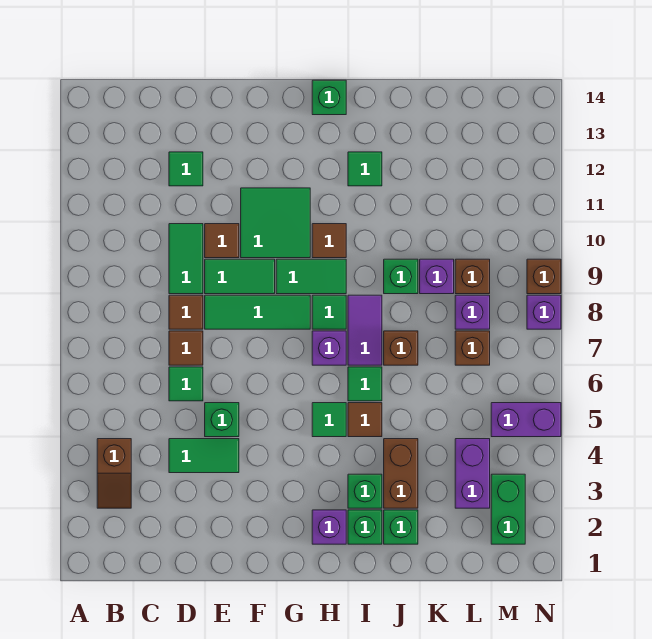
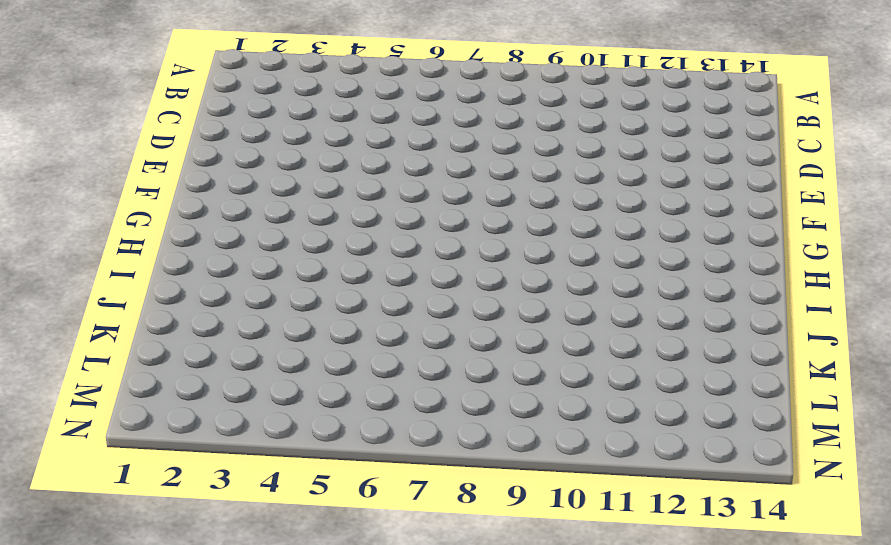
none -> brown slope B3:B4 level 1 top 4
none -> green tile D4:E4 level 1
none -> green tile D6 level 1
none -> brown tile D7 level 1

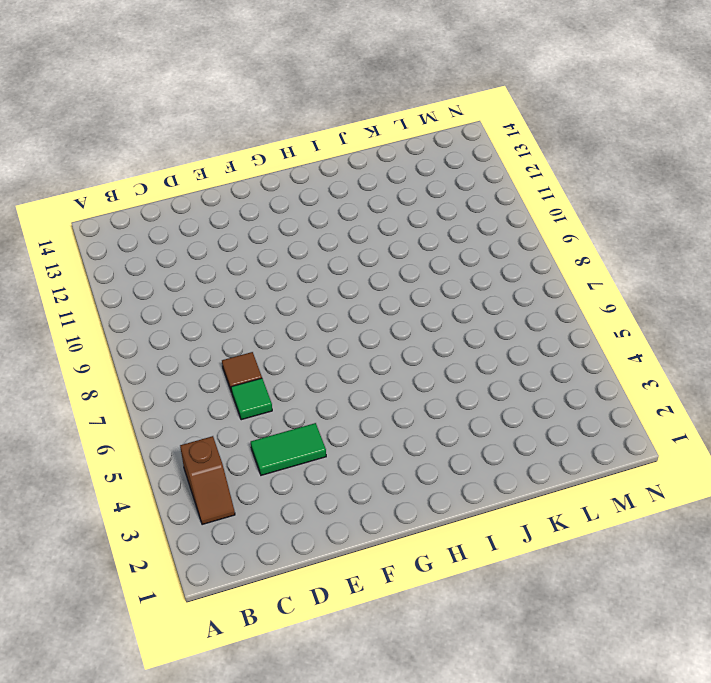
none -> brown tile D8 level 1
none -> green tile D9:D10 level 1
none -> green tile D12 level 1
none -> green brick E5 level 1

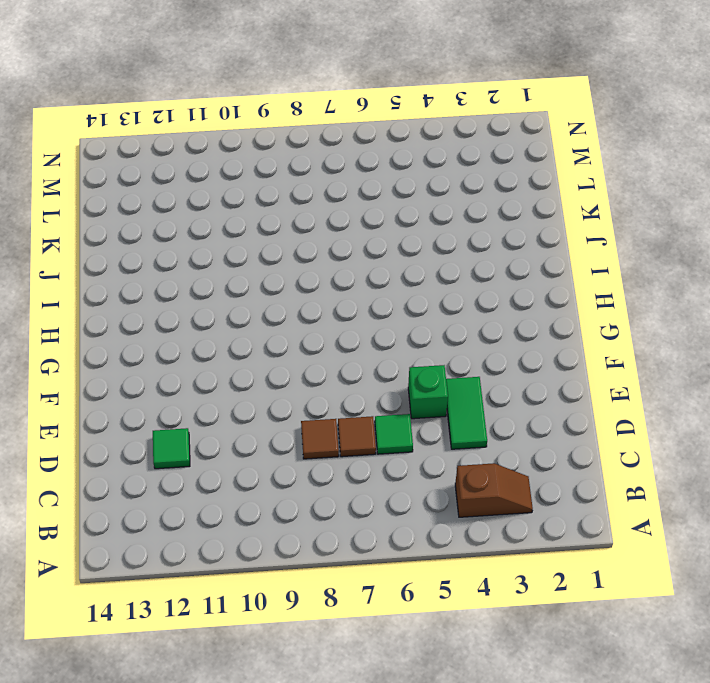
none -> green tile D9:D10 level 1
none -> green tile E8:G8 level 1
none -> green tile E9:F9 level 1
none -> brown tile E10 level 1

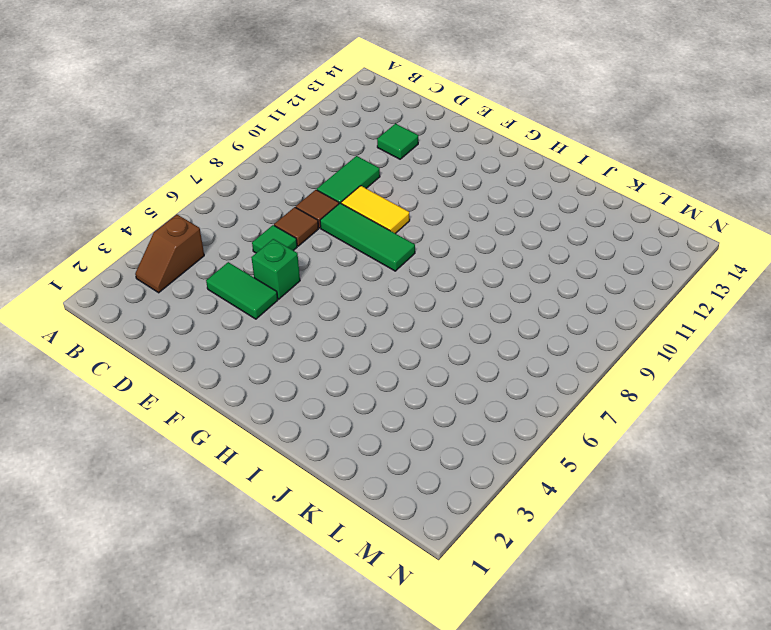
yellow tile E9:F9 level 1 -> green tile E9:F9 level 1
none -> brown tile E10 level 1
none -> green tile F10:G11 level 1
none -> green tile G9:H9 level 1
none -> purple brick H2 level 1

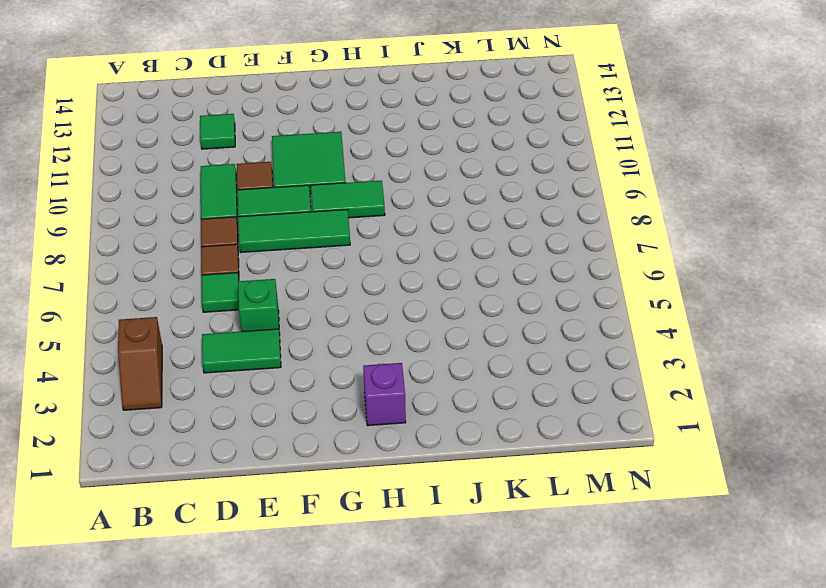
none -> green tile H5 level 1
none -> purple brick H7 level 1
none -> green tile H8 level 1
none -> brown tile H10 level 1

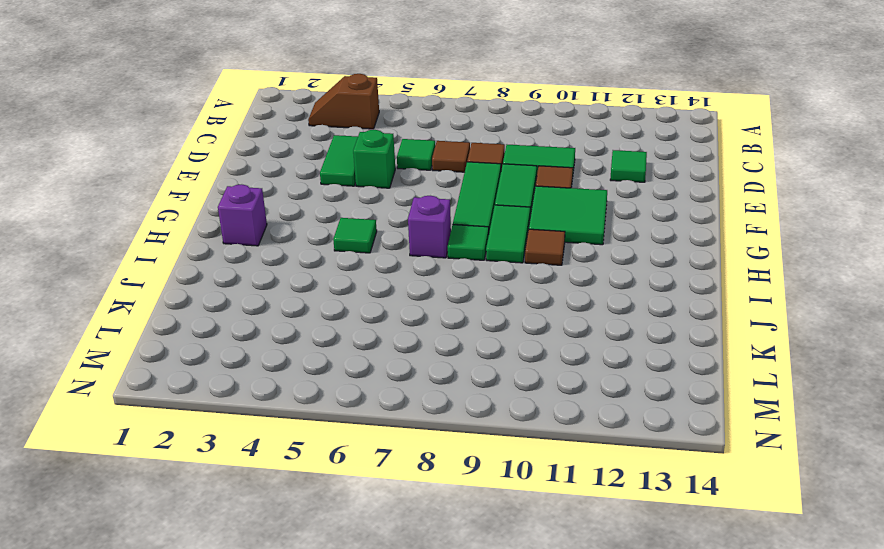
none -> green brick H14 level 1
none -> green brick I2 level 1
none -> green brick I3 level 1
none -> brown tile I5 level 1

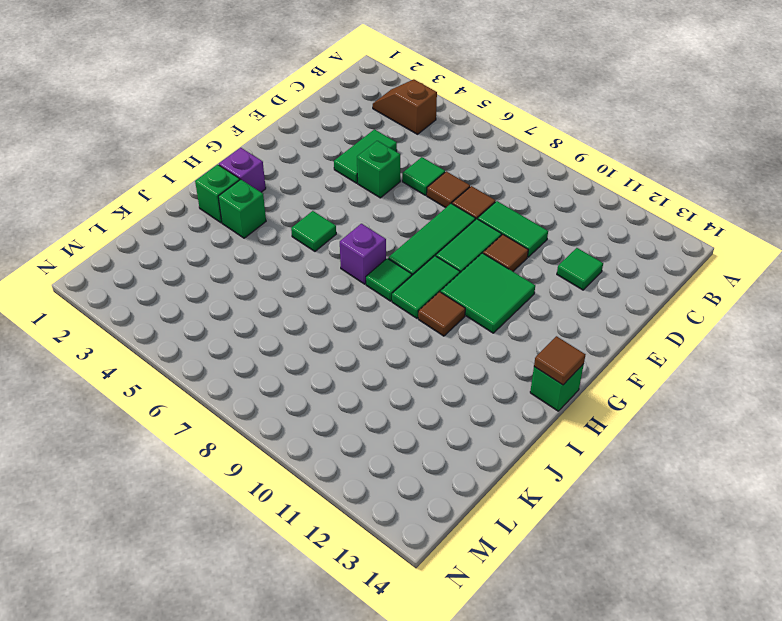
brown tile H14 level 2 -> brown tile I5 level 1
none -> green tile I6 level 1
none -> purple tile I7:I8 level 1
none -> green tile I12 level 1
none -> green brick J2 level 1

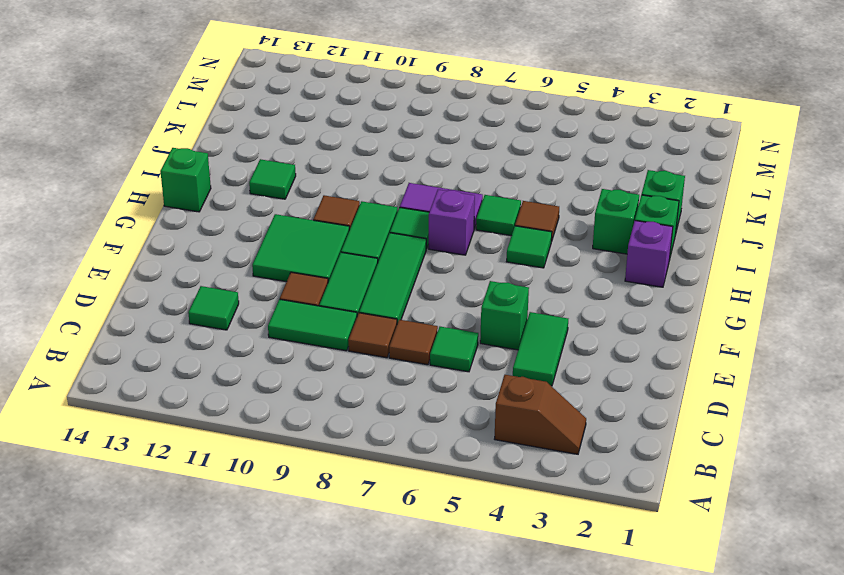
none -> brown brick J3:J4 level 1
none -> brown brick J7 level 1
none -> green brick J9 level 1
none -> purple brick K9 level 1

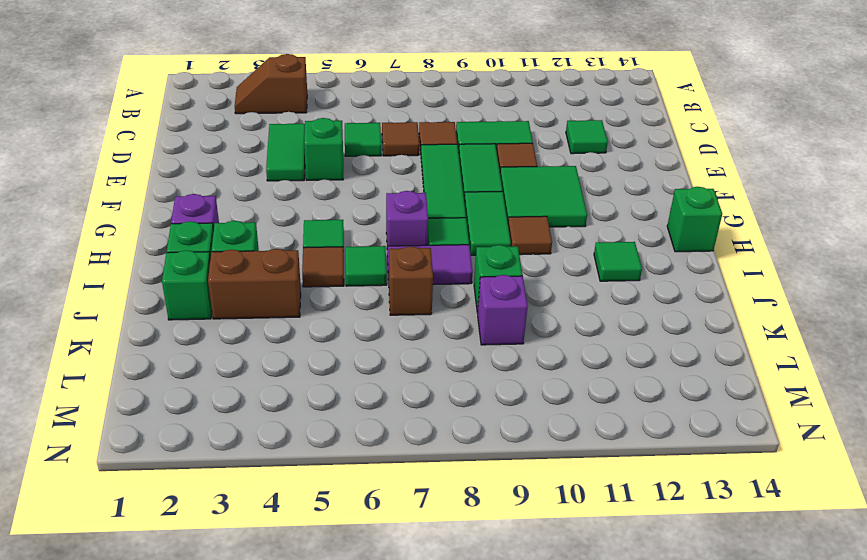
none -> purple brick L3:L4 level 1
none -> brown brick L7 level 1
none -> purple brick L8 level 1
none -> brown brick L9 level 1

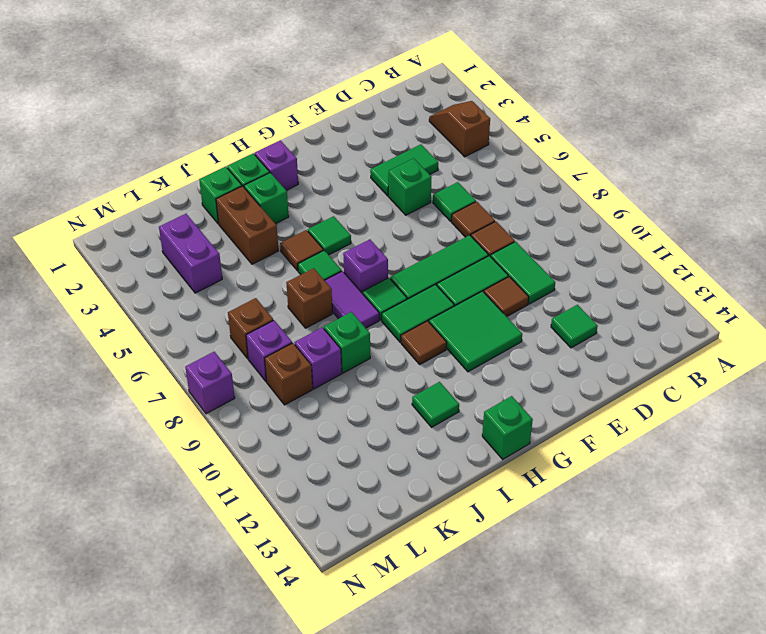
none -> green brick M2:M3 level 1
none -> purple brick M5:N5 level 1
none -> brown brick N9 level 1

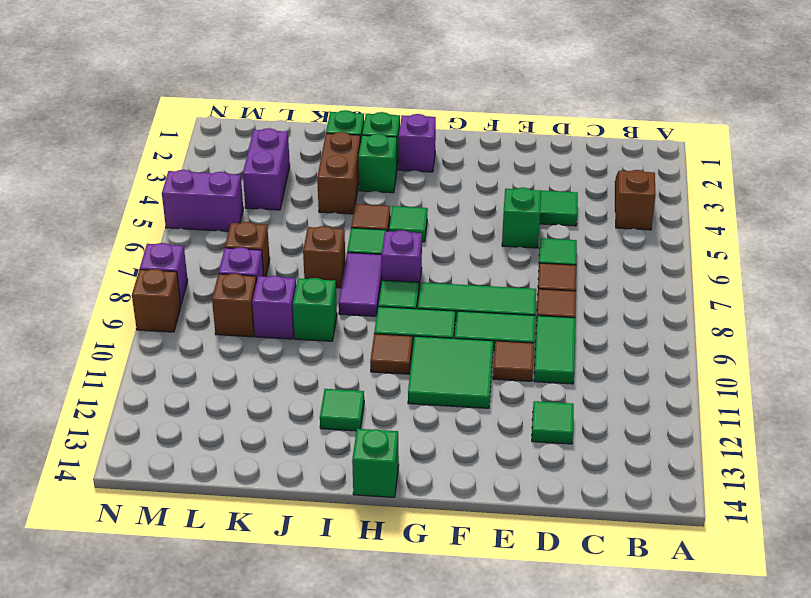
none -> green brick M2:M3 level 1

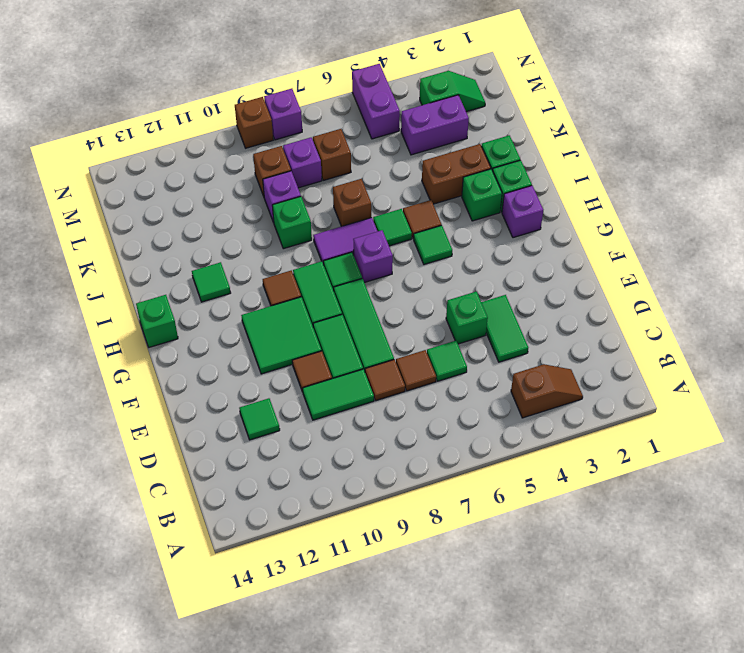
green slope M2:M3 level 1 top 3 -> green brick M2:M3 level 1

